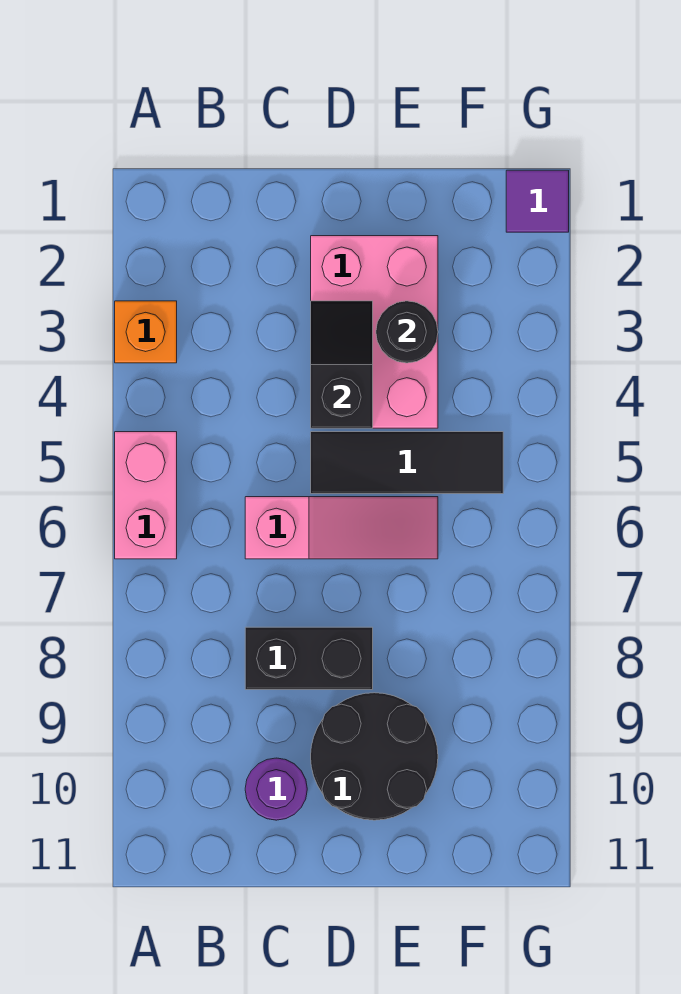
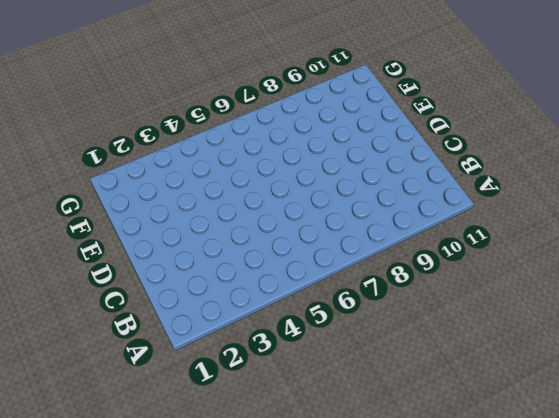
none -> orange brick A3 level 1
none -> pink brick A5:A6 level 1

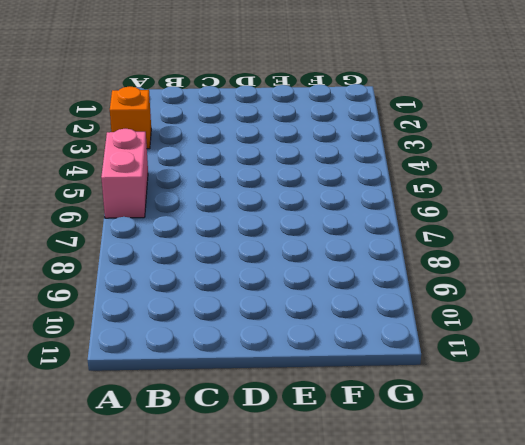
none -> pink slope C6:E6 level 1 top C
none -> black brick C8:D8 level 1

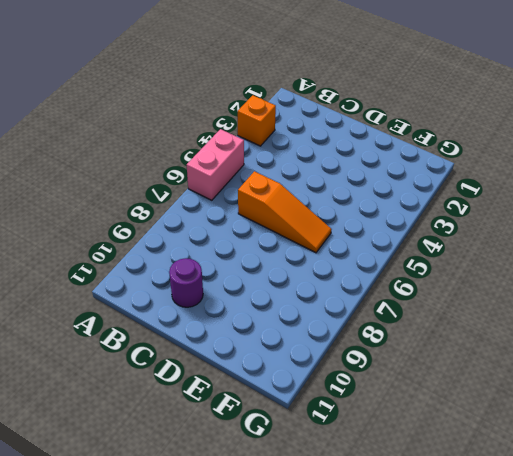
orange slope C6:E6 level 1 top C -> pink slope C6:E6 level 1 top C
none -> black brick C8:D8 level 1
none -> pink brick D2:E4 level 1

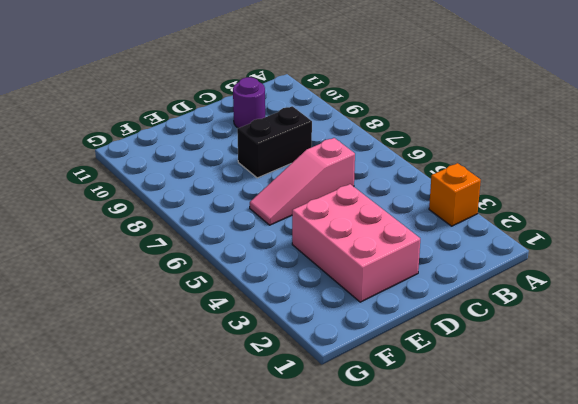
none -> pink brick A5:A6 level 1
none -> black tile D5:F5 level 1

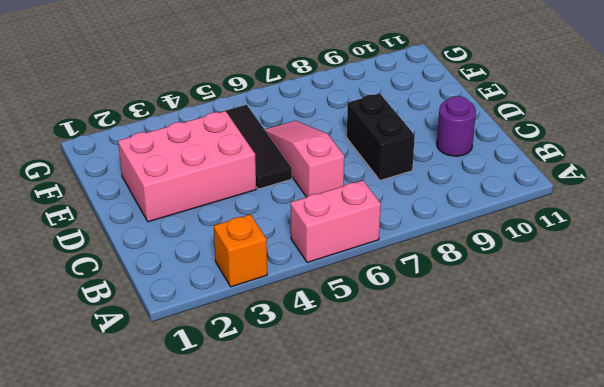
none -> black round brick D9:E10 level 1
none -> purple tile G1 level 1

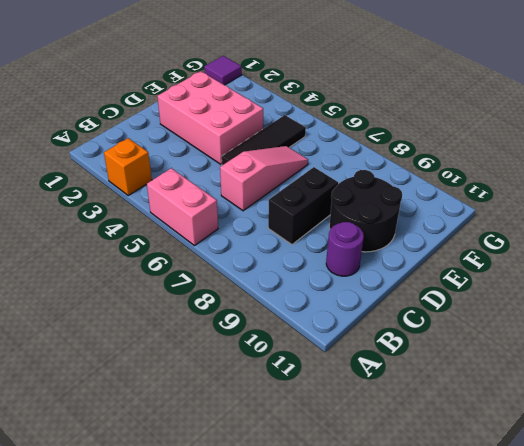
none -> black slope D3:D4 level 2 top 4
none -> black round brick E3 level 2

